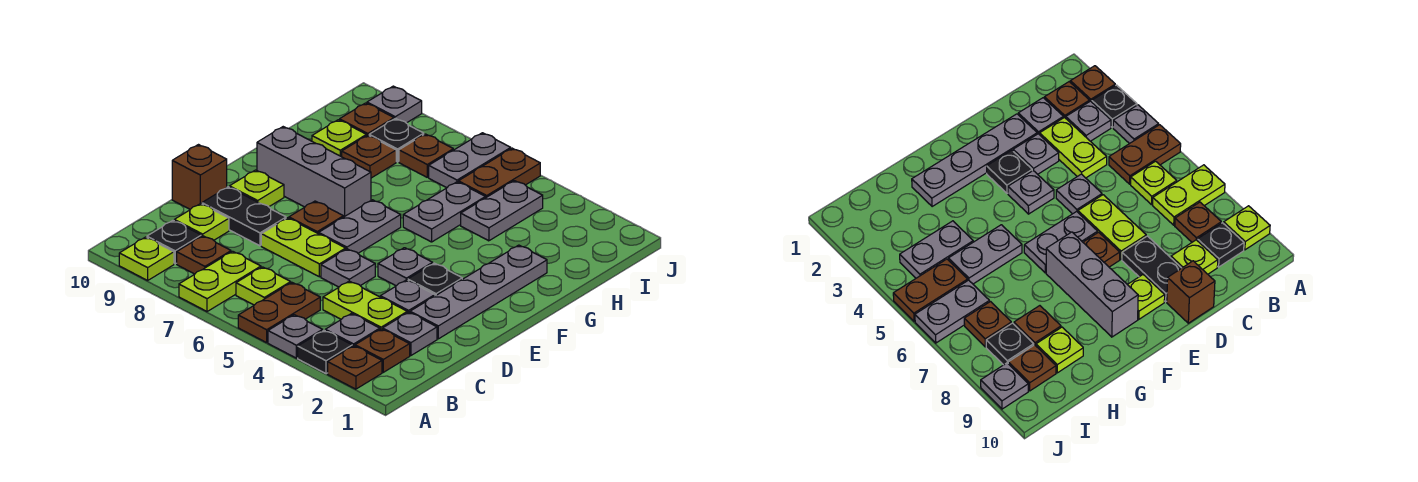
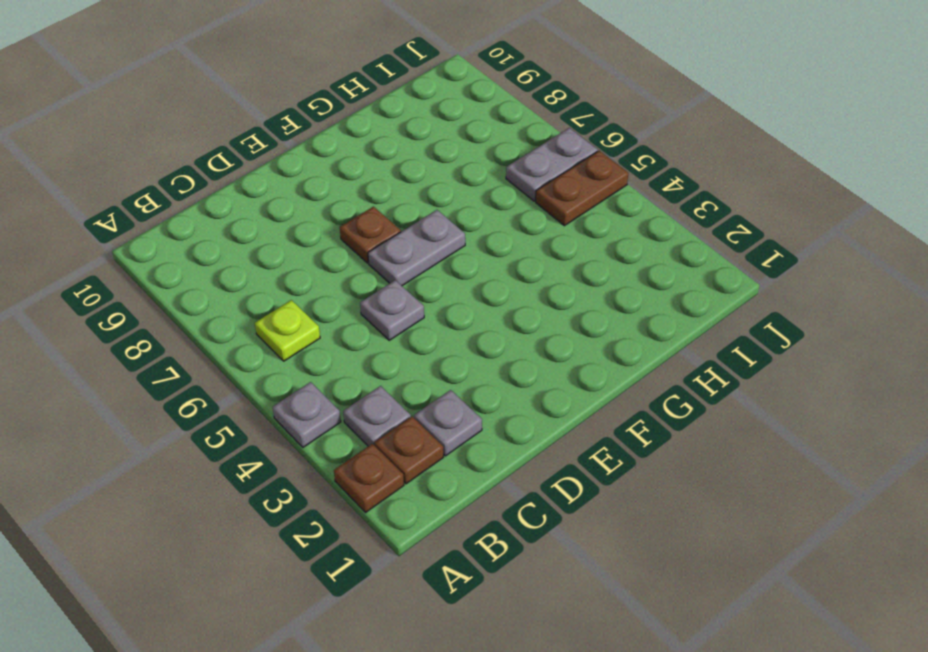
none -> black plate A3 level 1
none -> brown plate A5:B5 level 1
none -> lime plate A7:B7 level 1
none -> lime plate A9 level 1

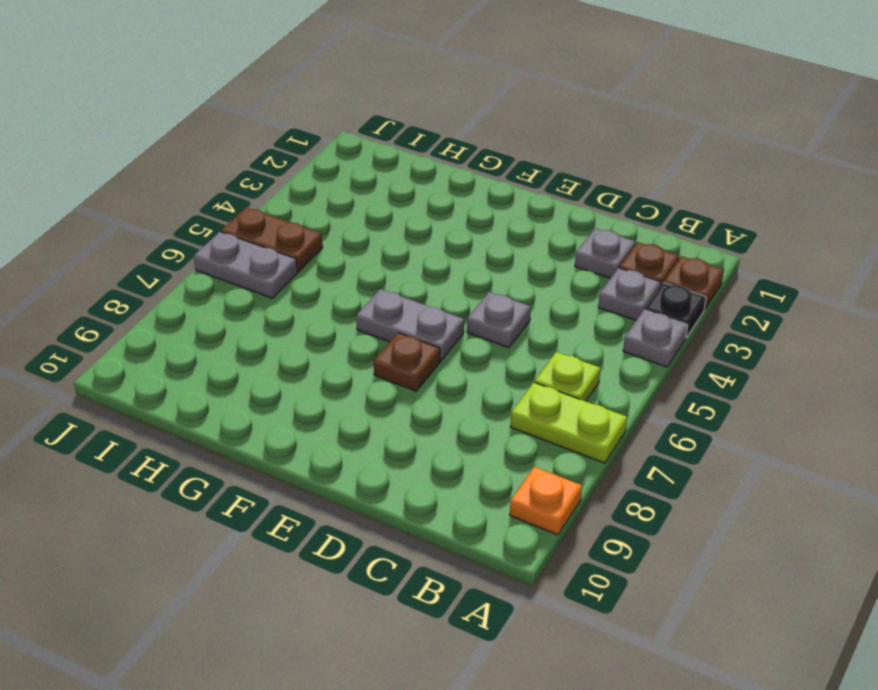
orange plate A9 level 1 -> lime plate A9 level 1
none -> brown plate A5:B5 level 1
none -> brown plate B8 level 1
none -> black plate B9 level 1
none -> lime plate C3:C4 level 1

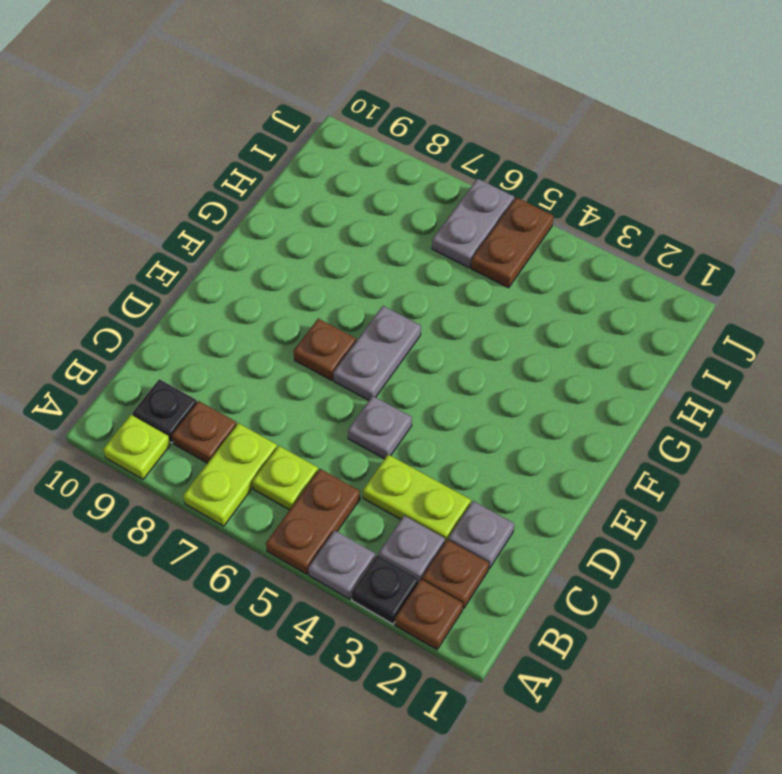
none -> lime plate C9 level 1
none -> grey plate D2:G2 level 1
none -> grey plate D3 level 1
none -> lime plate D6:D7 level 1

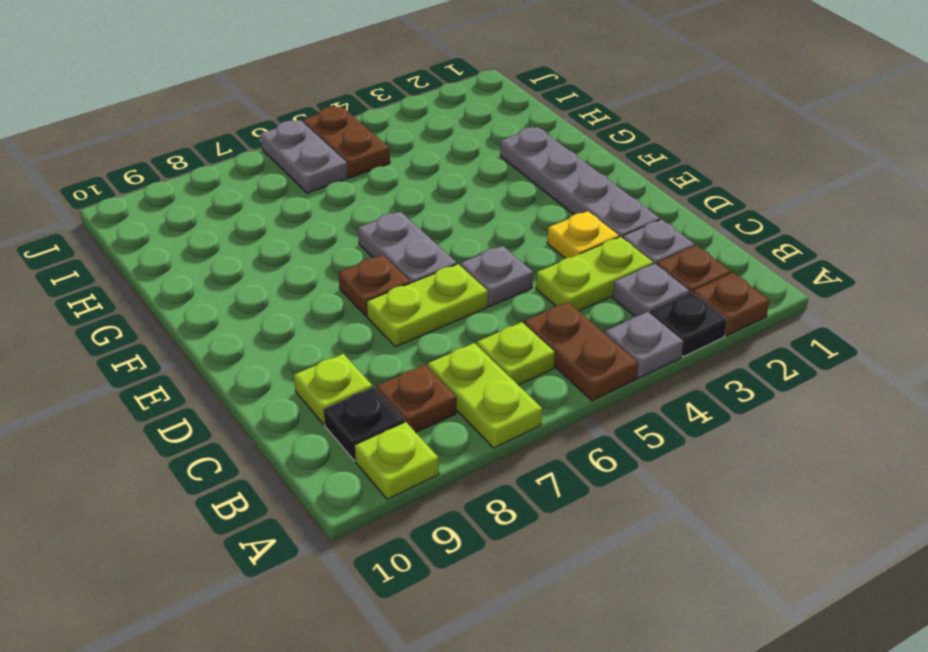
yellow plate D3 level 1 -> grey plate D3 level 1
none -> black plate D8:D9 level 1
none -> brown brick D10 level 1
none -> black plate E3 level 1
none -> grey plate E4 level 1

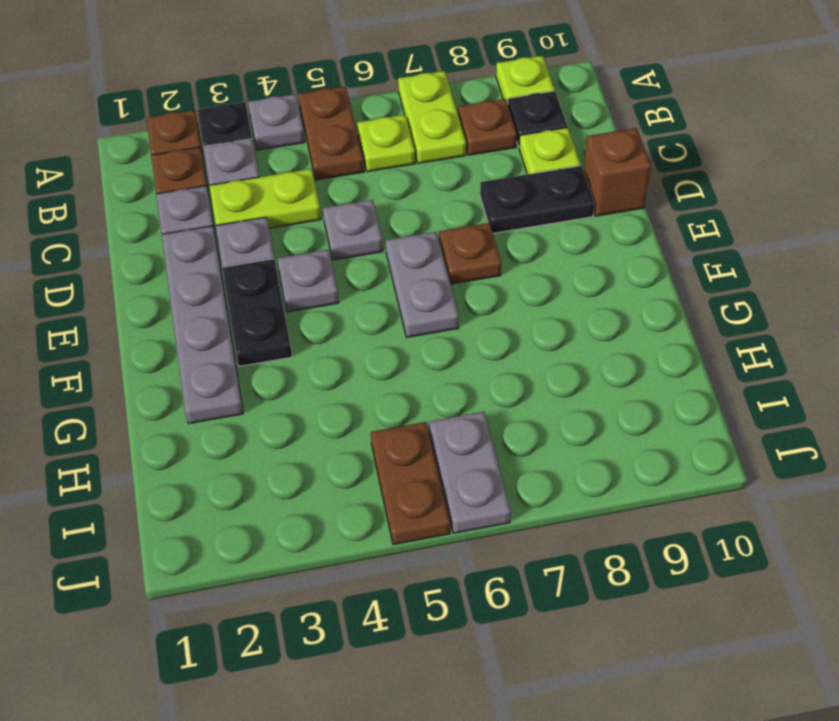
black plate E3:F3 level 1 -> black plate E3 level 1
none -> lime plate D6:D7 level 1
none -> lime plate E9 level 1
none -> grey brick F7:F9 level 1
none -> grey plate G5:H5 level 1

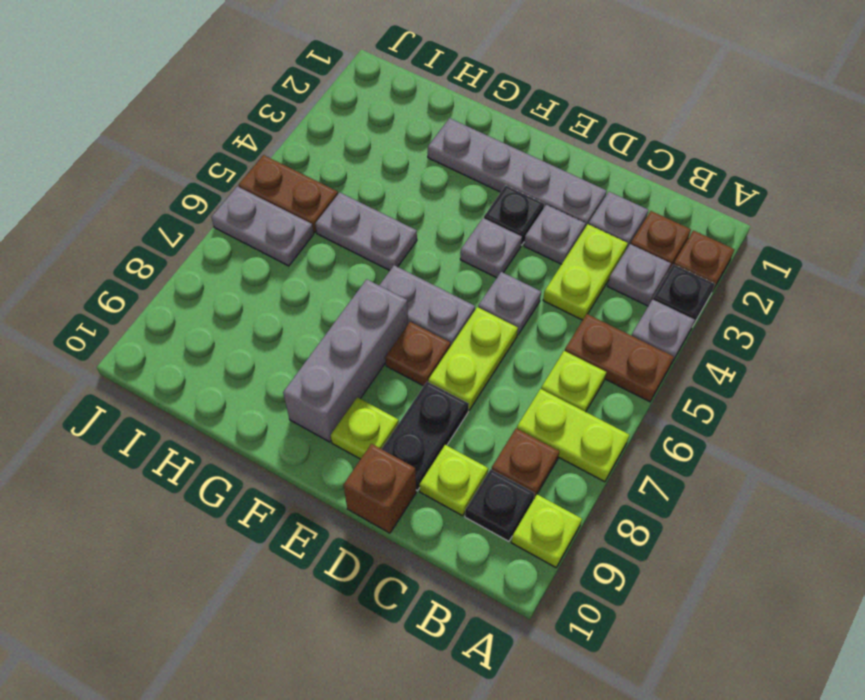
none -> grey plate H4:I4 level 1
none -> brown plate H8 level 1
none -> lime plate H9 level 1
none -> brown plate I7 level 1

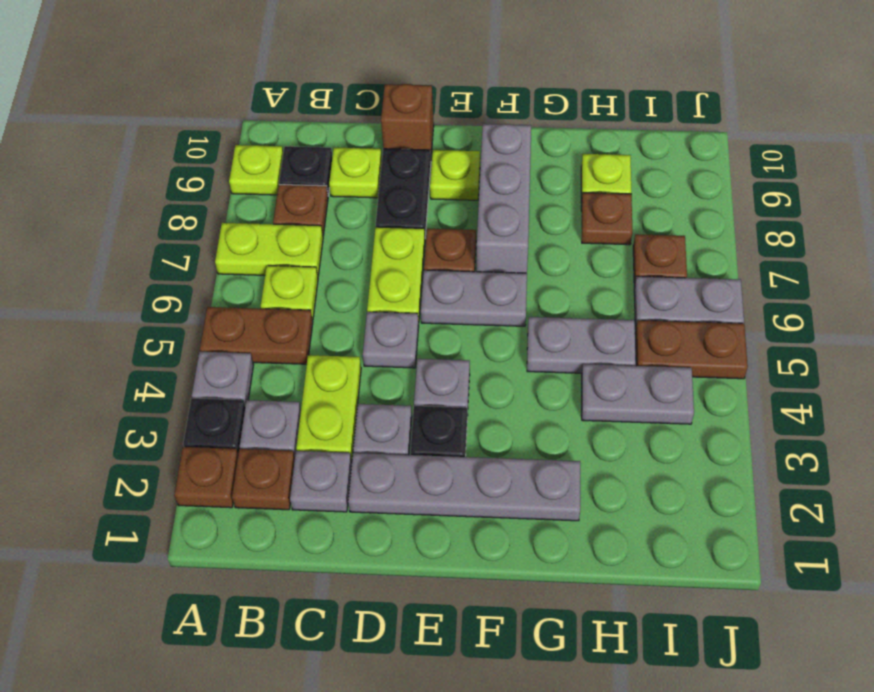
none -> black plate I8 level 1
none -> brown plate I9 level 1
none -> grey plate J9 level 1

